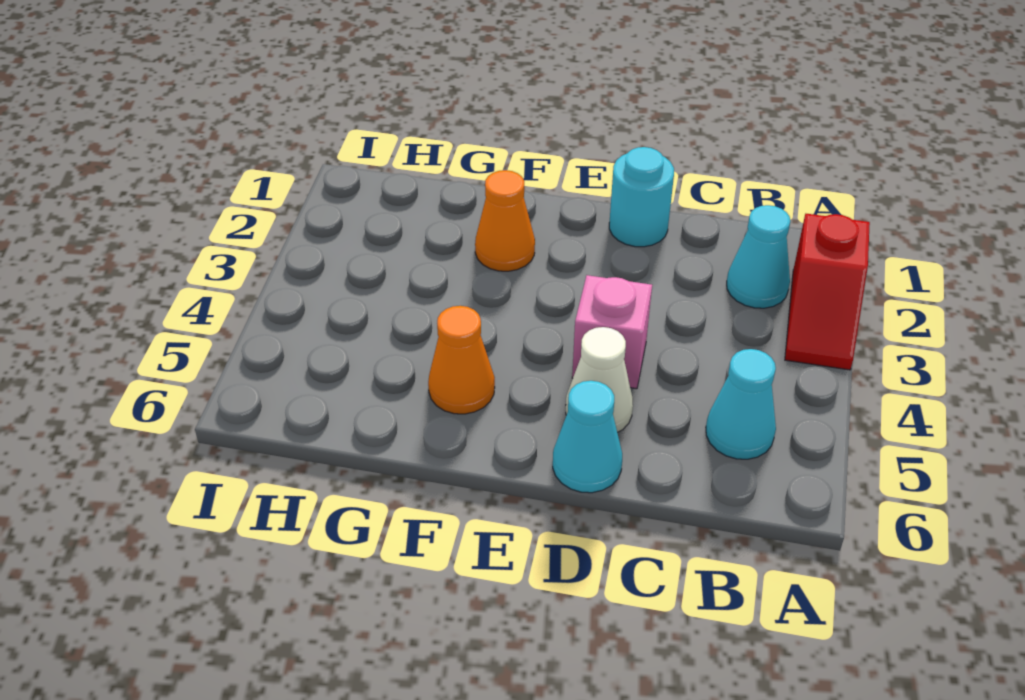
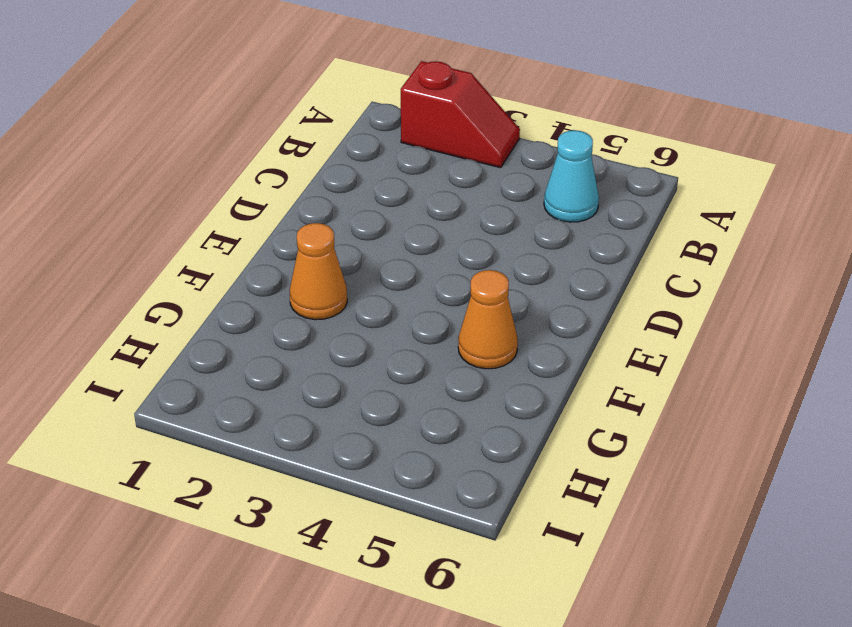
none -> cyan cone B2 level 1
none -> cyan round brick D1 level 1

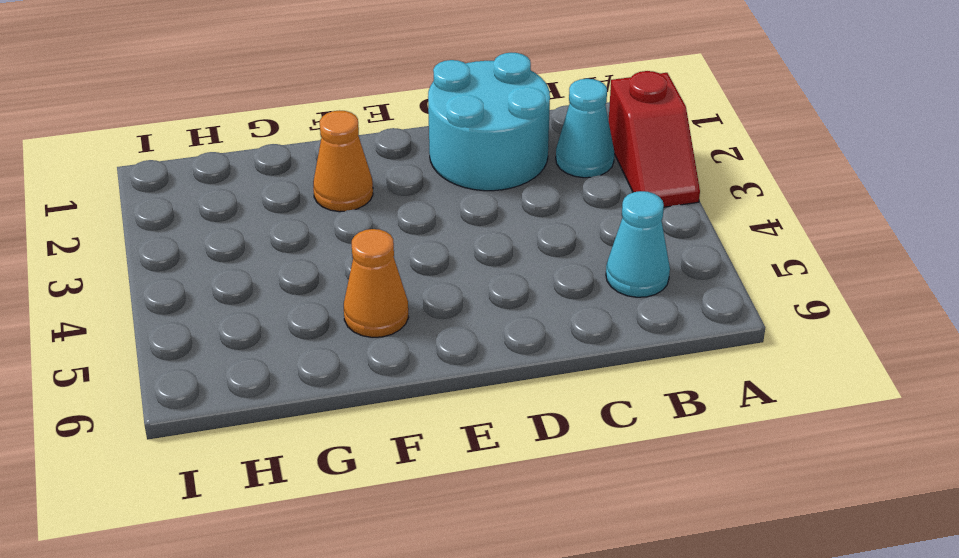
cyan round brick C1:D2 level 1 -> cyan round brick D1 level 1
none -> pink brick D4 level 1
none -> white cone D5 level 1

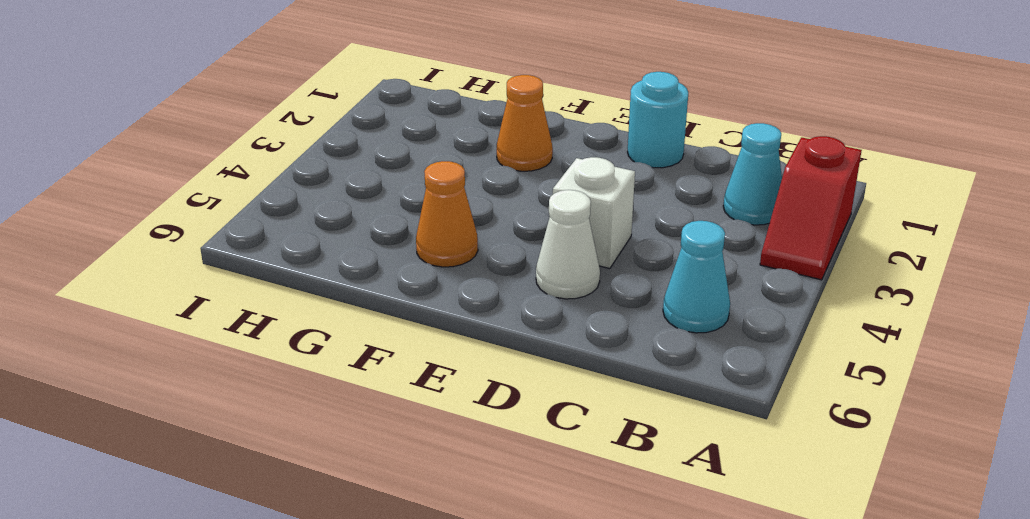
white brick D4 level 1 -> pink brick D4 level 1
none -> cyan cone D6 level 1

